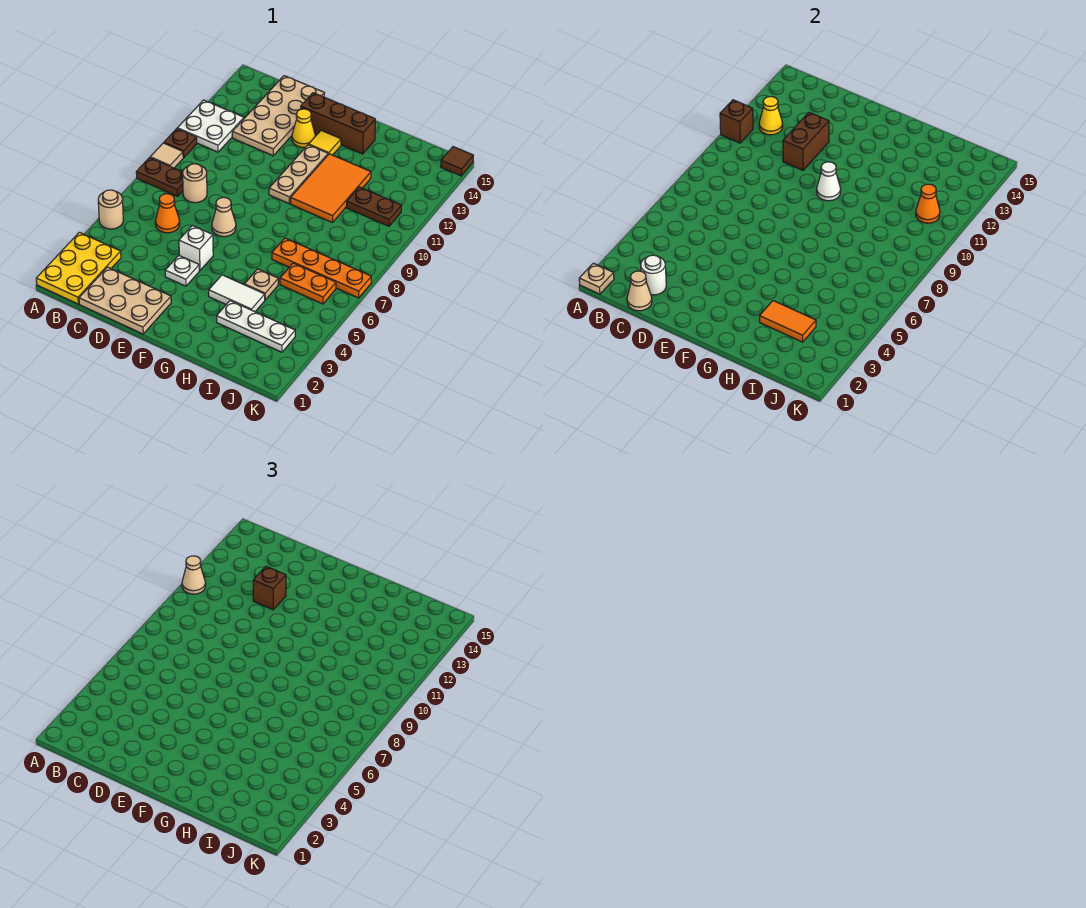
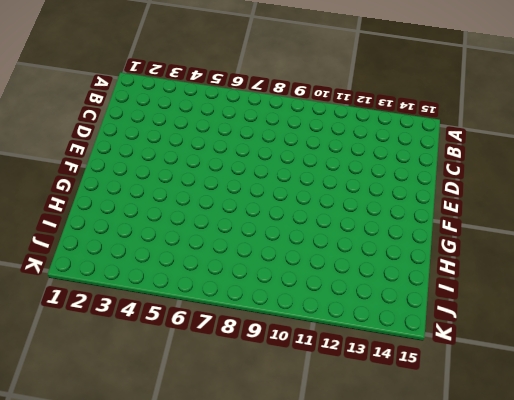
none -> yellow plate A1:B3 level 1
none -> tan round brick A5 level 1
none -> brown plate A8:B8 level 1
none -> tan tile A9 level 1

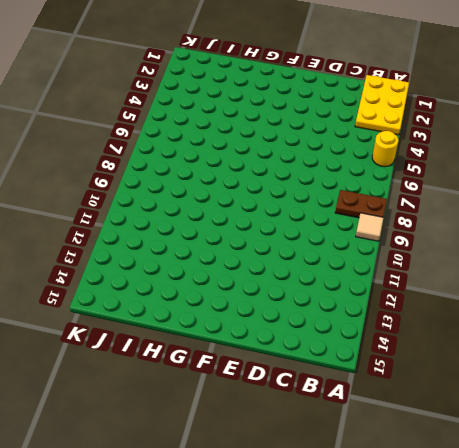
yellow round brick A5 level 1 -> tan round brick A5 level 1
none -> brown plate A10 level 1
none -> white plate A11:B12 level 1
none -> tan plate C1:E2 level 1
none -> orange cone C6 level 1

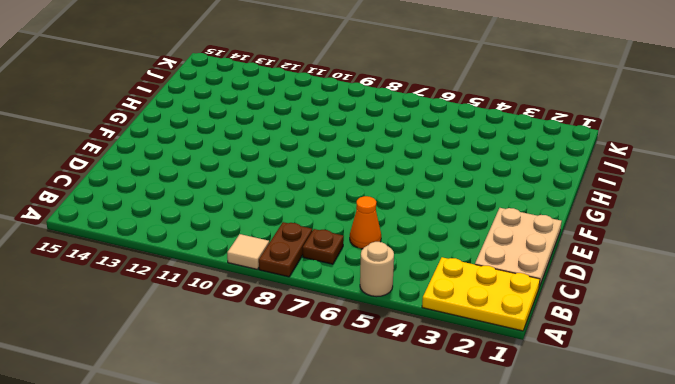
brown plate B7 level 1 -> brown plate A10 level 1
none -> white plate A11:B12 level 1
none -> tan round brick C8 level 1
none -> tan plate C12:D15 level 1
none -> white plate E4 level 1

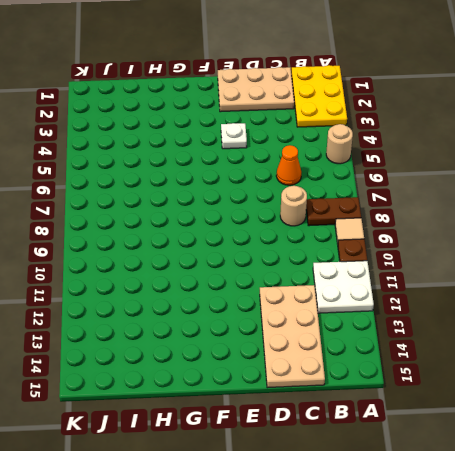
none -> white brick E5 level 1
none -> tan cone E7 level 1
none -> yellow cone E13 level 1
none -> brown brick E14:G14 level 1

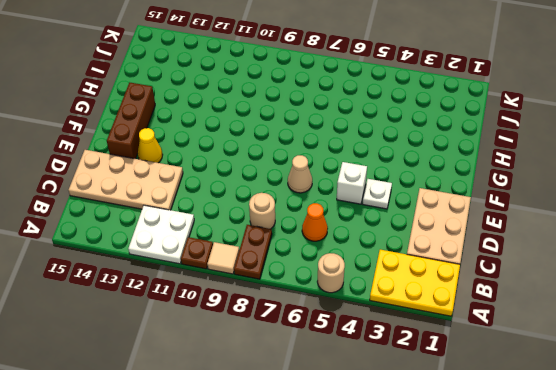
none -> tan plate F10:F12 level 1
none -> yellow tile F13 level 1
none -> white tile G4:H4 level 1
none -> orange tile G10:H12 level 1

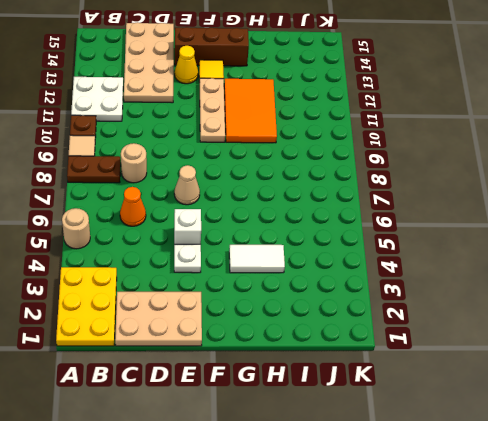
none -> white plate H3:J3 level 1
none -> tan plate H5 level 1
none -> orange plate H7:K7 level 1
none -> orange plate I6:J6 level 1

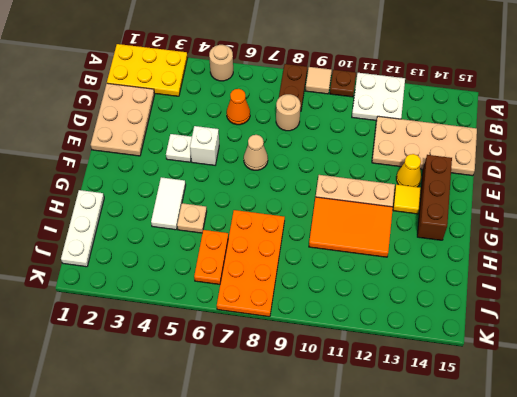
white plate H1:J1 level 1 -> white plate H3:J3 level 1
orange plate H7:K8 level 1 -> orange plate H7:K7 level 1
none -> brown plate I11:J11 level 1
none -> brown tile K15 level 1
none -> tan plate A1 level 2
none -> brown brick A11 level 2

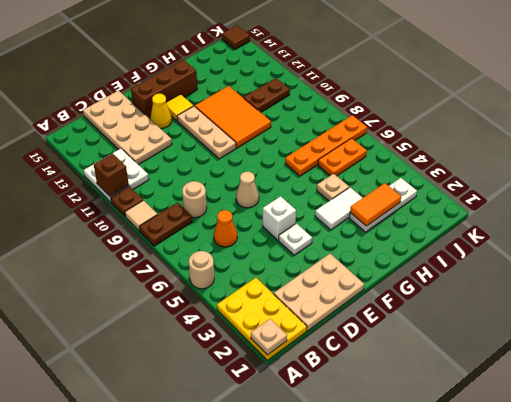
none -> yellow cone B12 level 2
none -> tan cone C1 level 2
none -> white round brick C2 level 2
none -> brown brick D11:D12 level 2

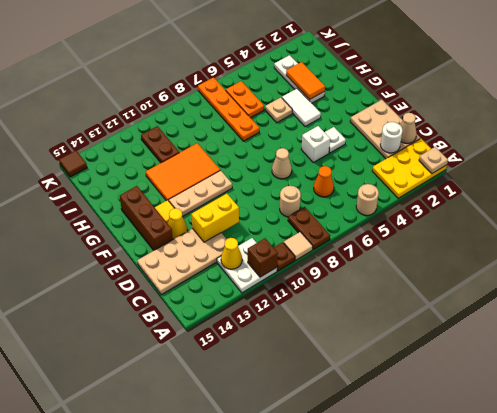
yellow brick D11:D12 level 2 -> brown brick D11:D12 level 2
none -> white cone F10 level 2
none -> orange cone J11 level 2
none -> tan cone A11 level 3
none -> brown brick D12 level 3

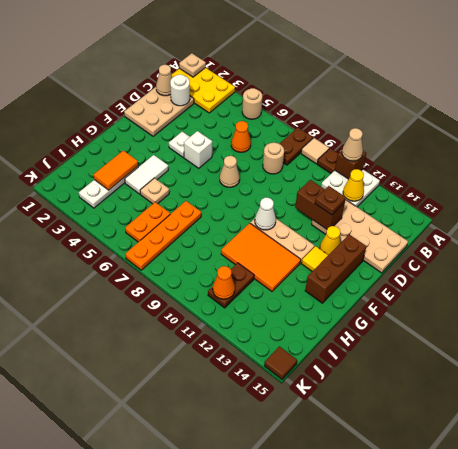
brown plate D12 level 3 -> brown brick D12 level 3

